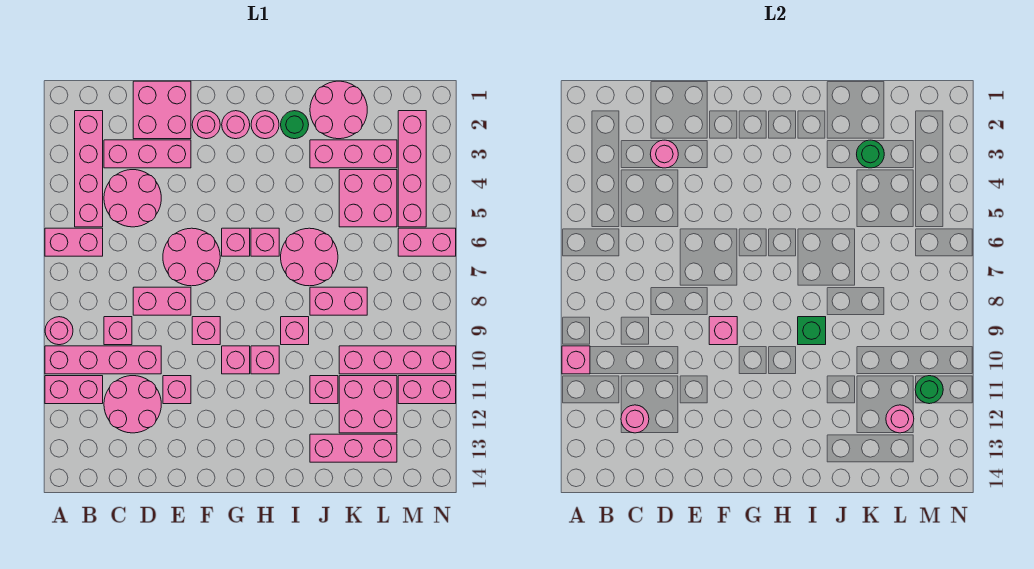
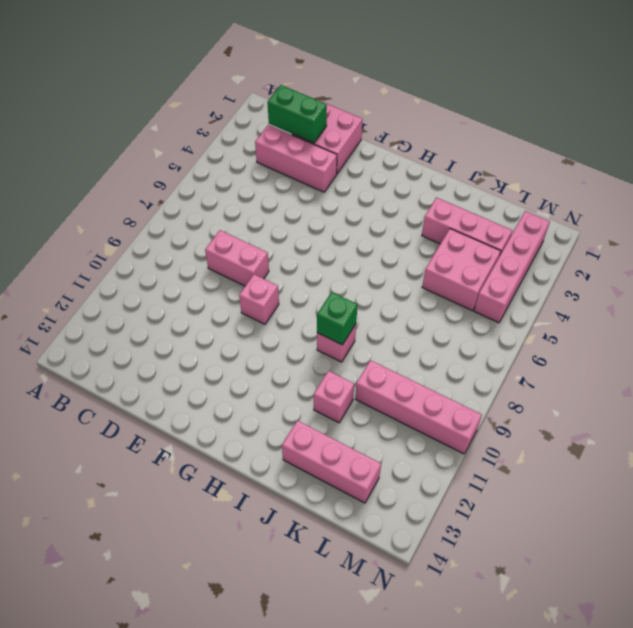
green brick C2:D2 level 2 -> none
none -> pink brick A6:B6 level 1
none -> pink round brick A9 level 1
none -> pink brick A10:D10 level 1
none -> pink brick A11:B11 level 1

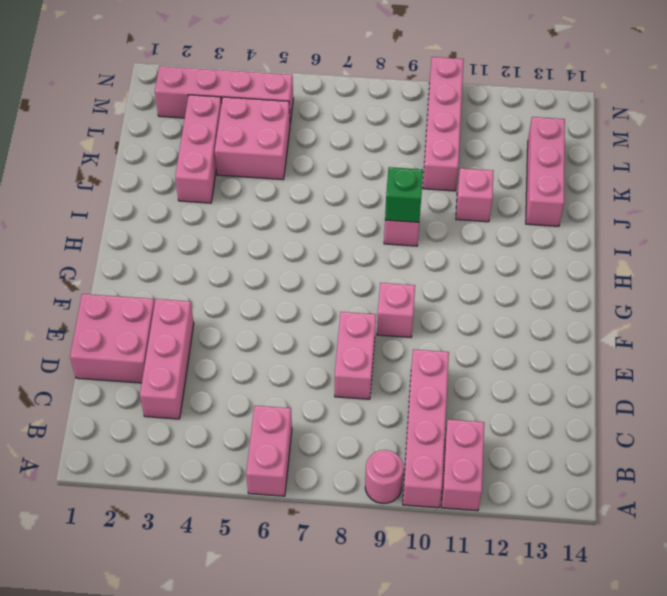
none -> pink brick B2:B5 level 1
none -> pink round brick C4:D5 level 1
none -> pink brick C9 level 1
none -> pink round brick C11:D12 level 1

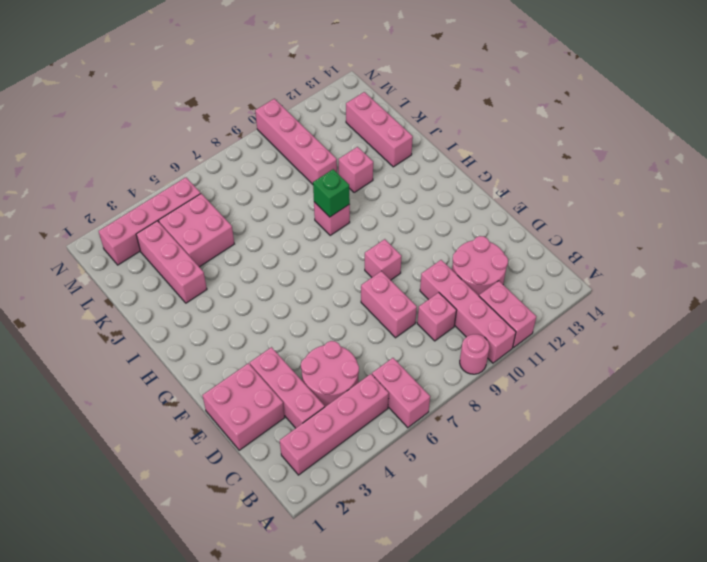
none -> pink round brick E6:F7 level 1
none -> pink brick E11 level 1
none -> pink round brick F2 level 1
none -> pink round brick G2 level 1

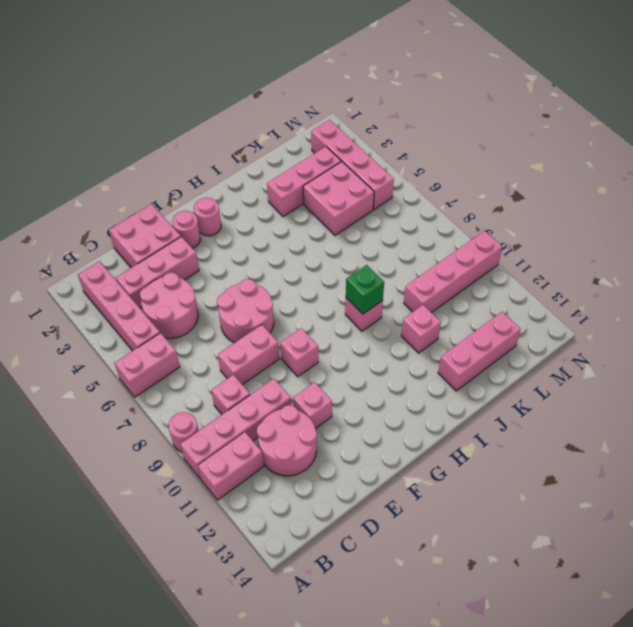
none -> pink brick G6 level 1
none -> pink brick G10 level 1
none -> pink round brick H2 level 1
none -> pink brick H6 level 1

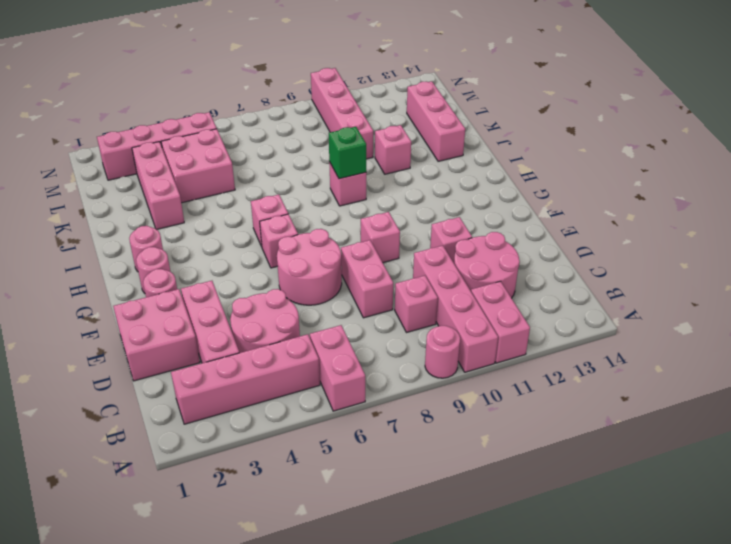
none -> pink brick G10 level 1
none -> pink brick H10 level 1
none -> green round brick I2 level 1
none -> pink round brick I6:J7 level 1

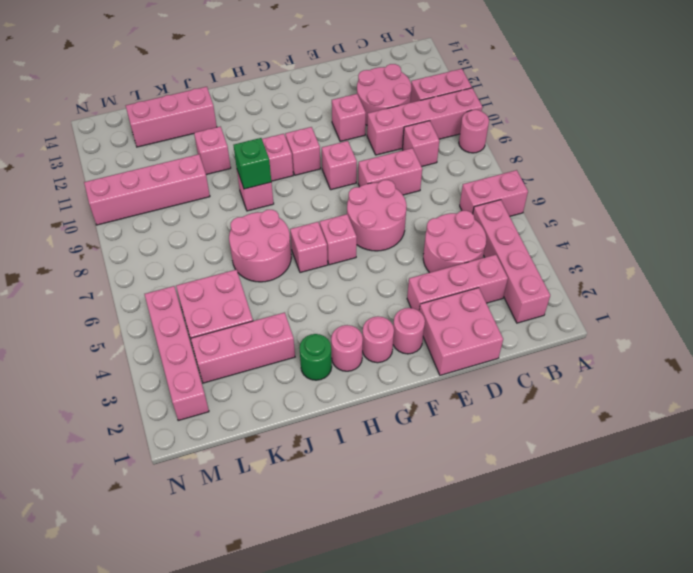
none -> pink round brick J1:K2 level 1
none -> pink brick J8:K8 level 1
none -> pink brick K11:L12 level 1
none -> pink brick M6:N6 level 1

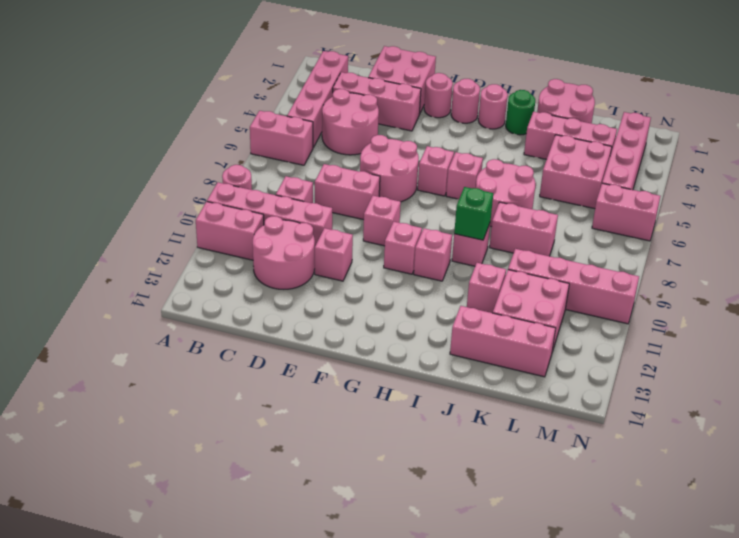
none -> pink brick M11:N11 level 1
none -> pink brick A10 level 2
none -> pink round brick C12 level 2
none -> pink round brick D3 level 2

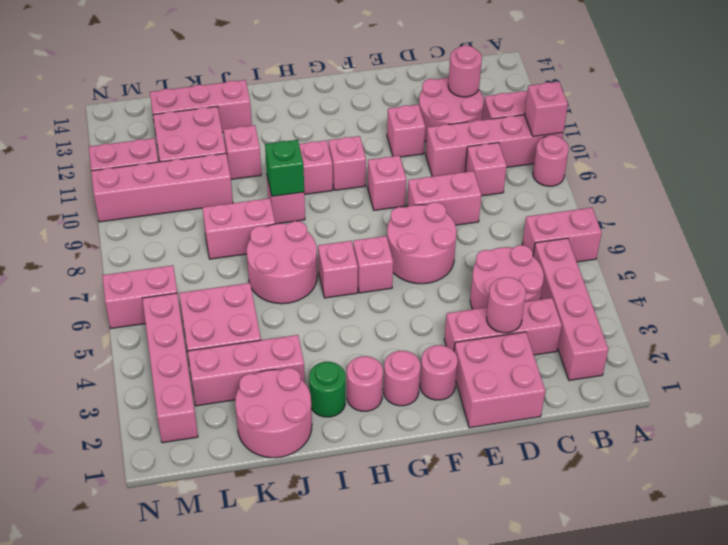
none -> pink brick F9 level 2
none -> green round brick K3 level 2
none -> pink round brick L12 level 2
none -> green round brick M11 level 2

